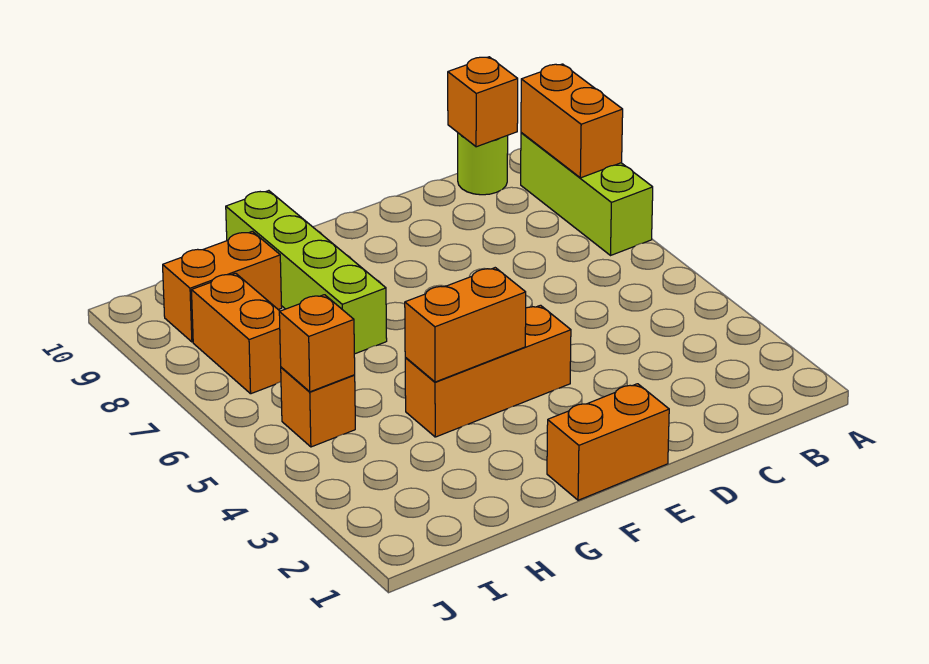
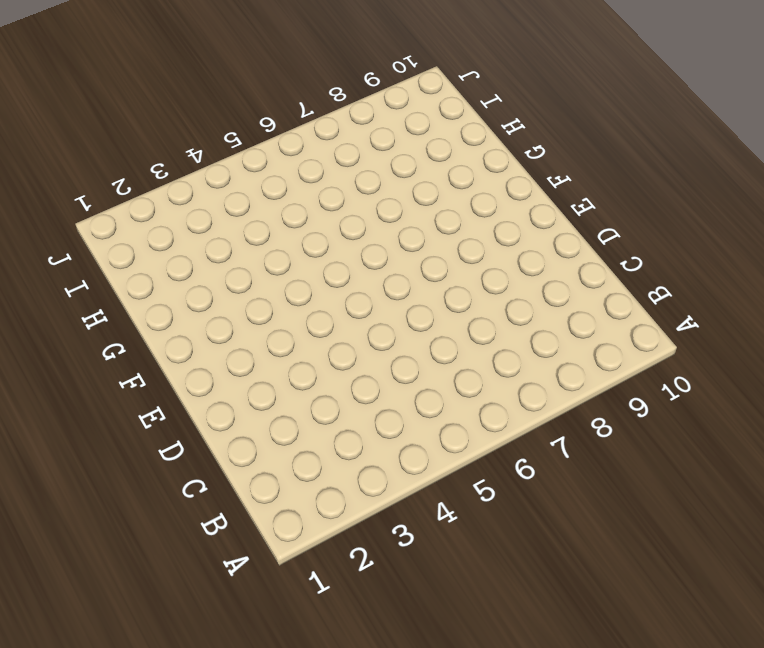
none -> lime brick A7:A9 level 1
none -> lime round brick B10 level 1
none -> orange brick E1:F1 level 1

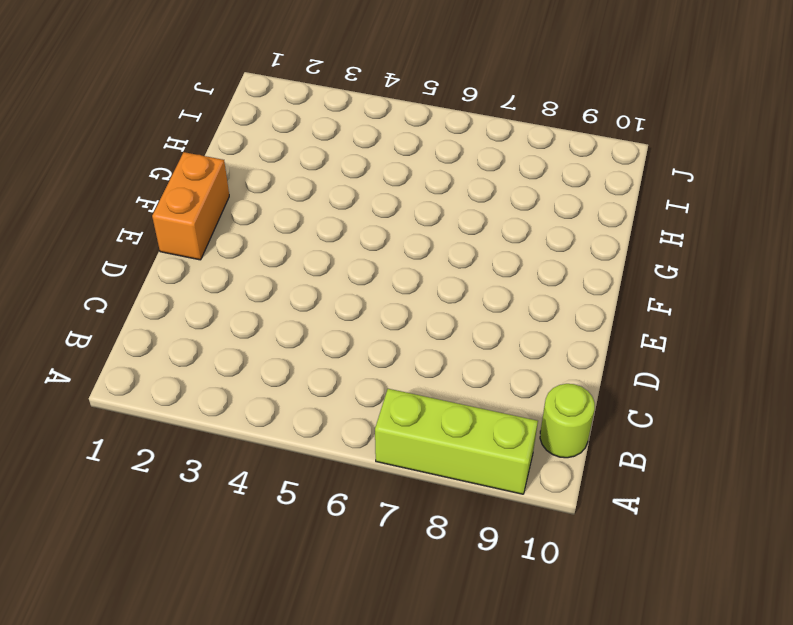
none -> orange brick E4:G4 level 1
none -> lime brick G7:G10 level 1
none -> orange brick H9:I9 level 1

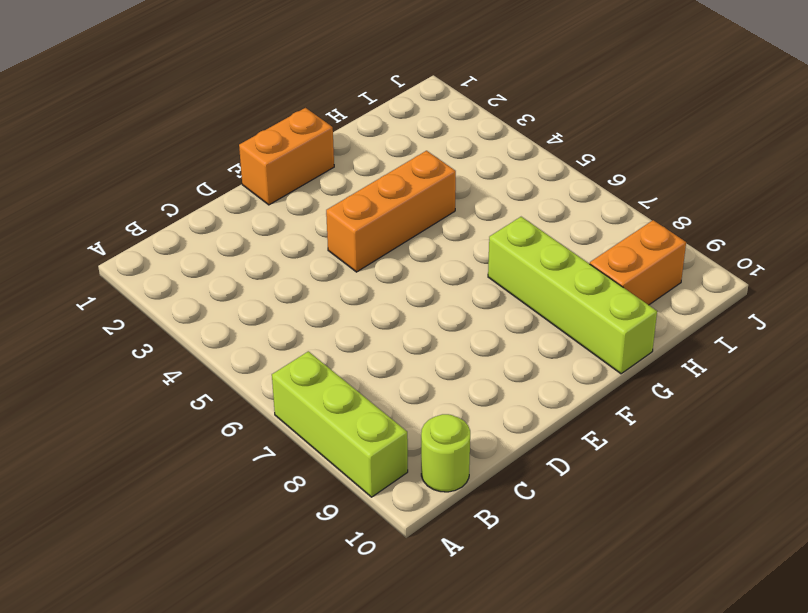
none -> orange brick I5 level 1
none -> orange brick I7:I8 level 1
none -> orange brick A8:A9 level 2

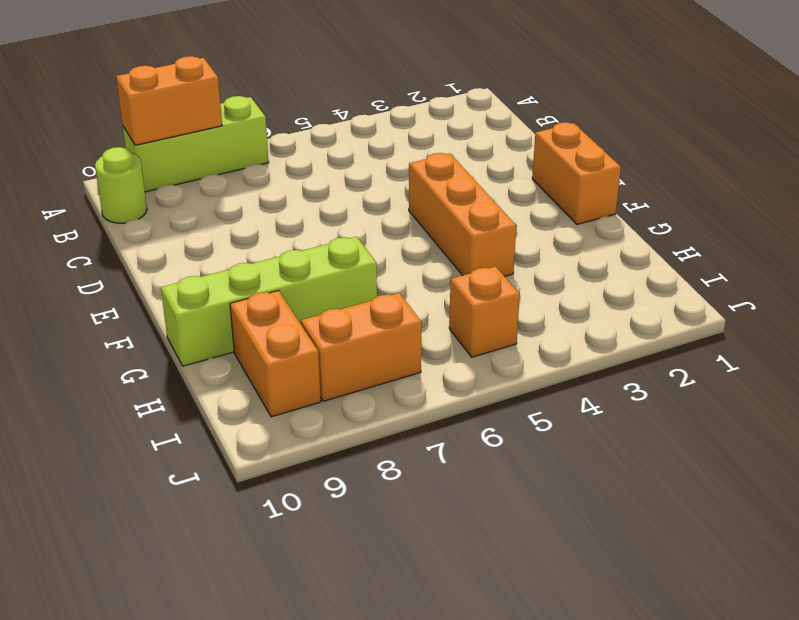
none -> orange brick B10 level 2
none -> orange brick F4:G4 level 2
none -> orange brick I5 level 2

